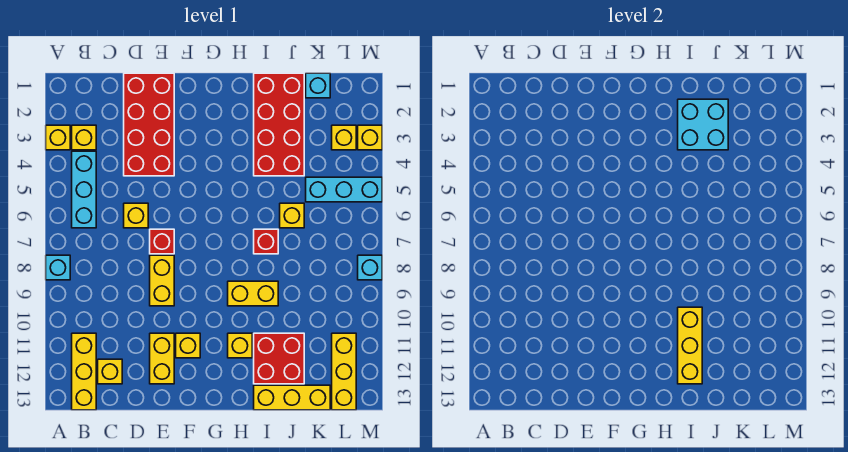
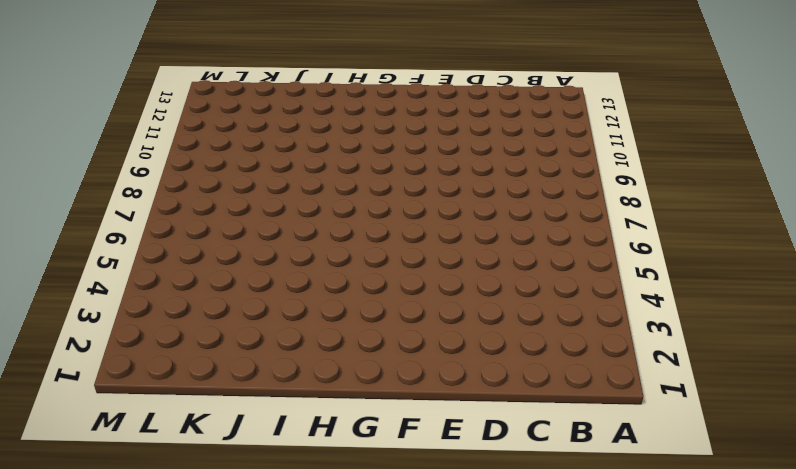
none -> yellow brick A3 level 1
none -> cyan brick A8 level 1
none -> yellow brick B3 level 1

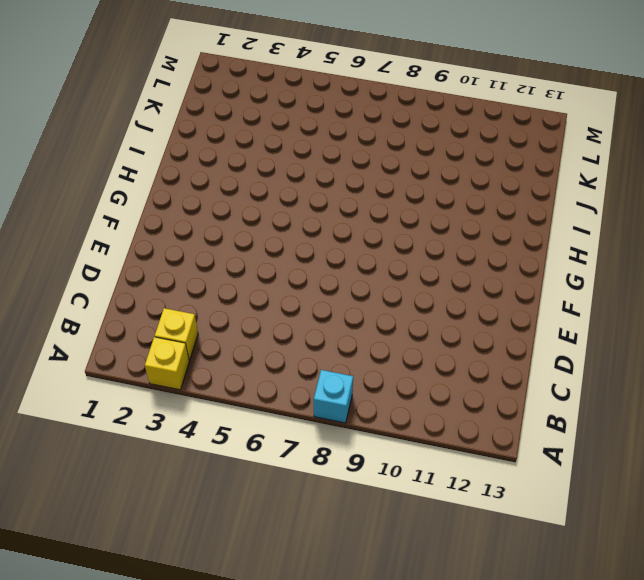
none -> cyan brick B4:B6 level 1
none -> yellow brick B11:B13 level 1
none -> yellow brick C12 level 1

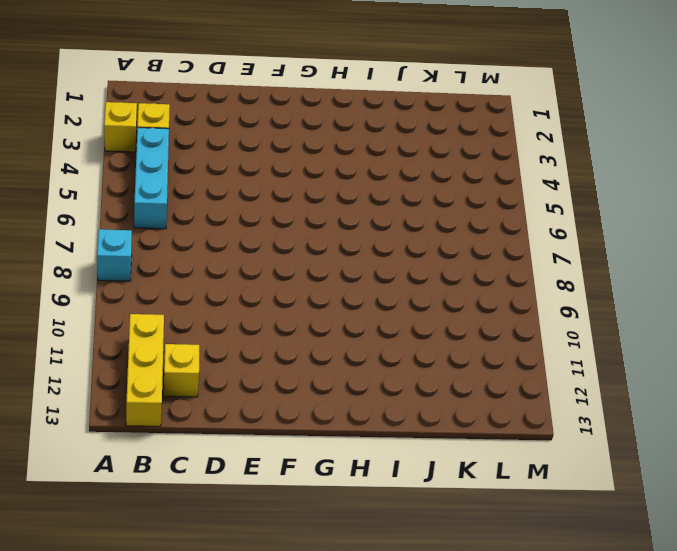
none -> red brick D1:E4 level 1
none -> yellow brick D6 level 1
none -> red brick E7 level 1

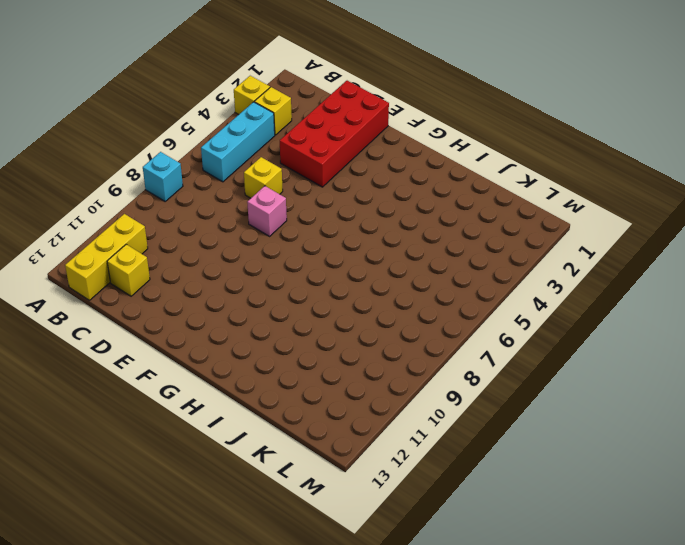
pink brick E7 level 1 -> red brick E7 level 1
none -> yellow brick E8:E9 level 1
none -> yellow brick E11:E12 level 1
none -> yellow brick F11 level 1

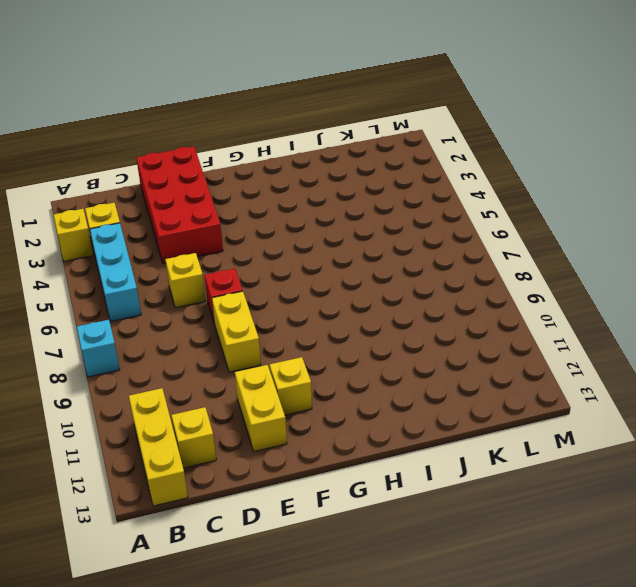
none -> yellow brick H9:I9 level 1
none -> yellow brick H11 level 1
none -> red brick I1:J4 level 1

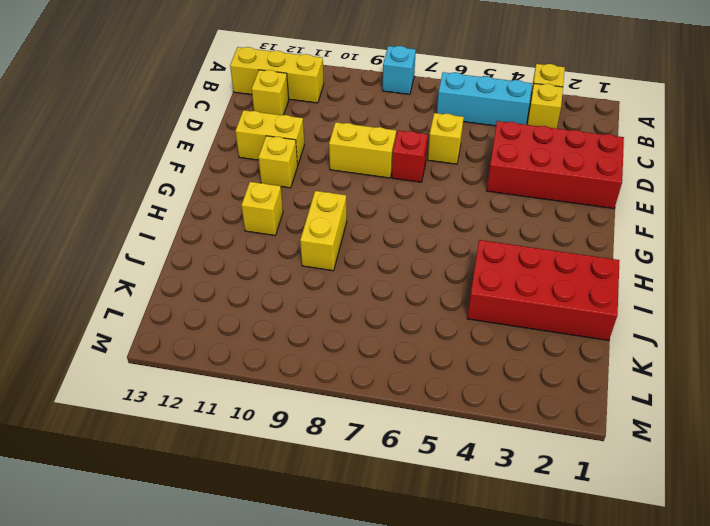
none -> red brick I7 level 1
none -> red brick I11:J12 level 1
none -> yellow brick I13:K13 level 1

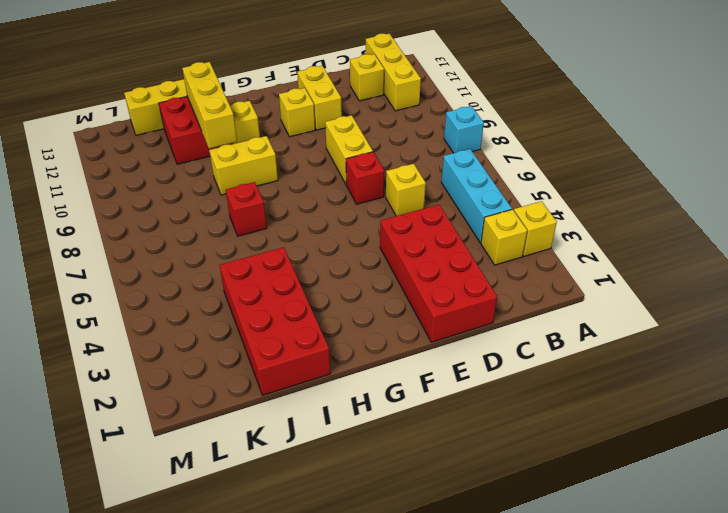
none -> yellow brick J6 level 1
none -> cyan brick K1 level 1
none -> cyan brick K5:M5 level 1

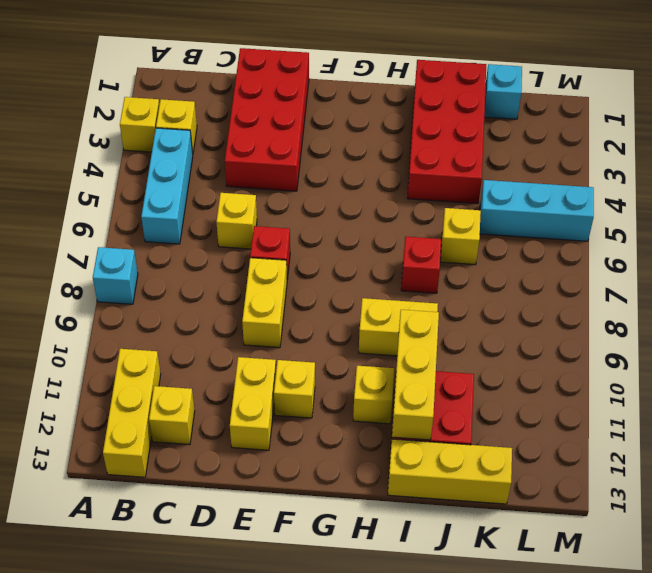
none -> yellow brick L3 level 1
none -> yellow brick L11:L13 level 1
none -> yellow brick M3 level 1

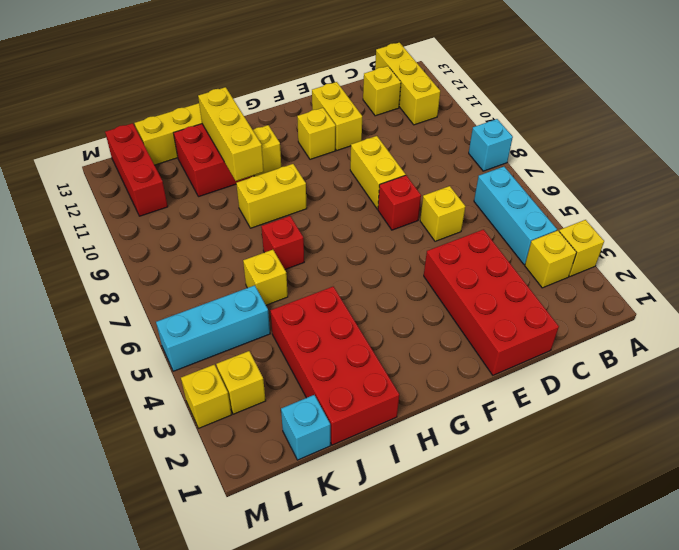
red brick L11:L13 level 1 -> yellow brick L11:L13 level 1
none -> cyan brick M8 level 1
none -> cyan brick I2:J3 level 2

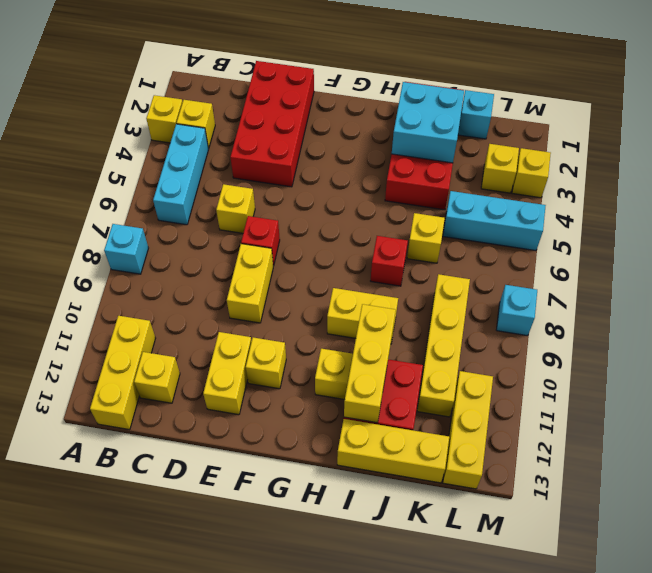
yellow brick K8:K11 level 1 -> none

